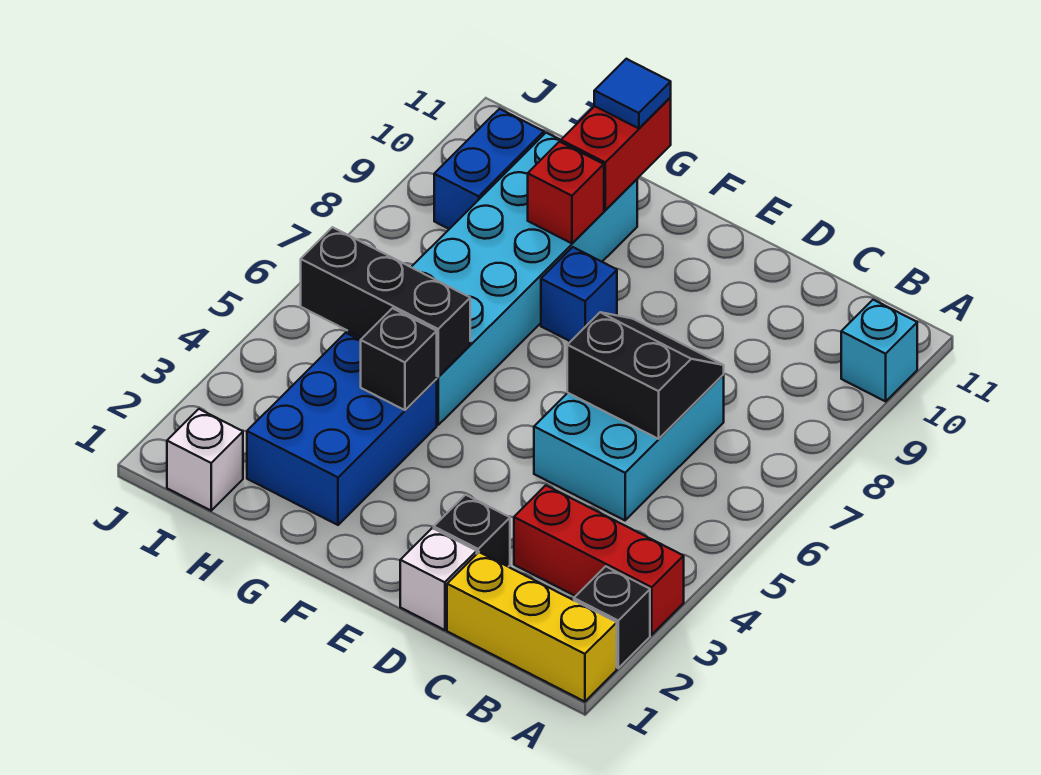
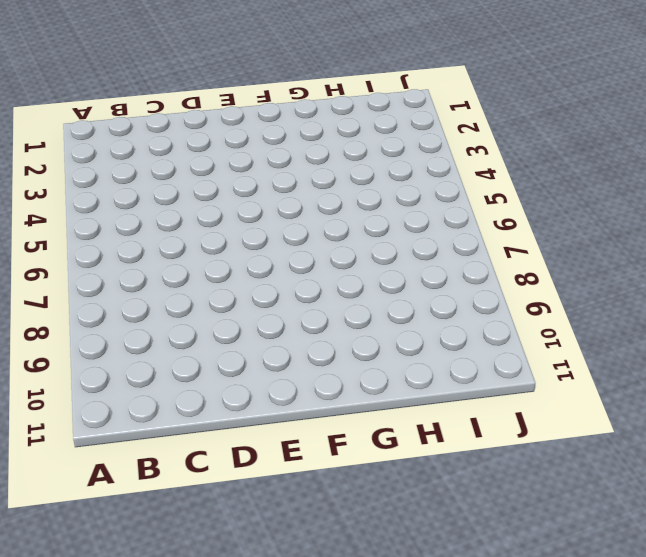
none -> yellow brick A1:C1 level 1
none -> black brick A2 level 1
none -> red brick A3:C3 level 1

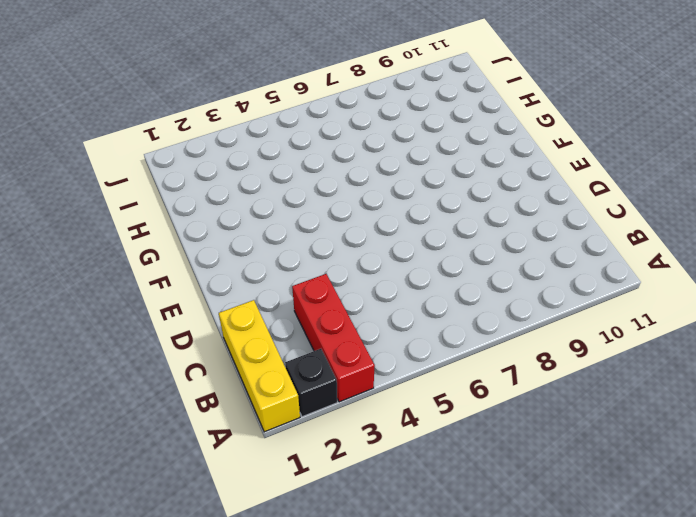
none -> cyan brick A10 level 1
none -> cyan brick C5:D7 level 1
none -> white brick D1 level 1

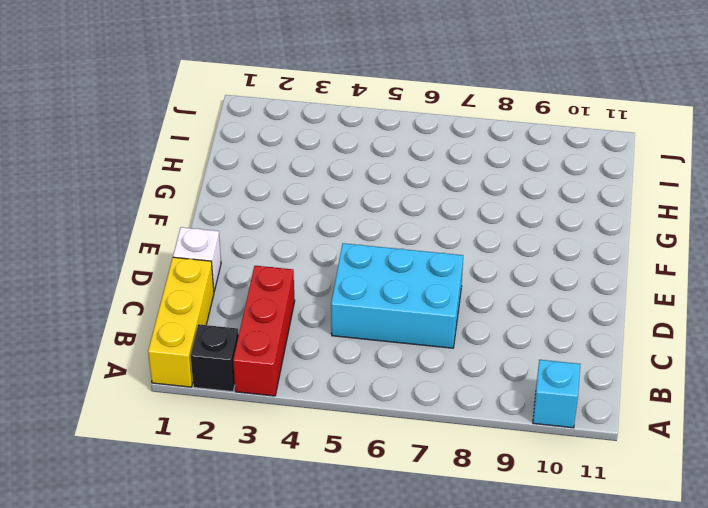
none -> black brick D2 level 1
none -> blue brick F8 level 1
none -> blue brick G2:H4 level 1

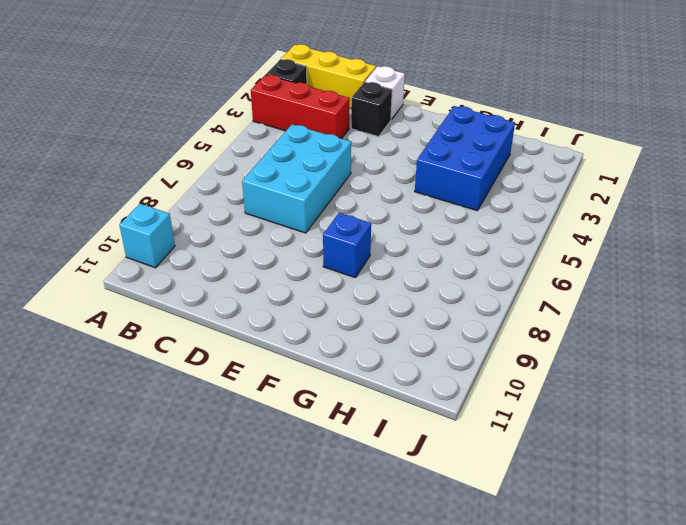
none -> cyan brick G5:H10 level 1
none -> white brick I1 level 1
none -> blue brick I9:I10 level 1

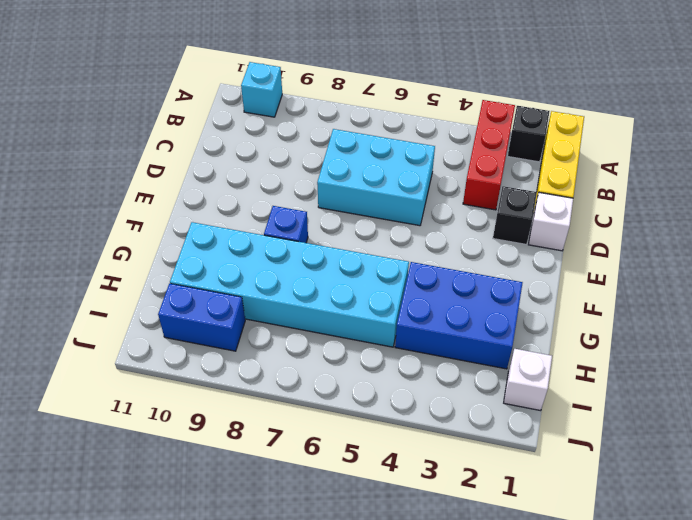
none -> black slope C6:D7 level 2 top 6
none -> black brick G4 level 2
none -> black brick G5:I5 level 2

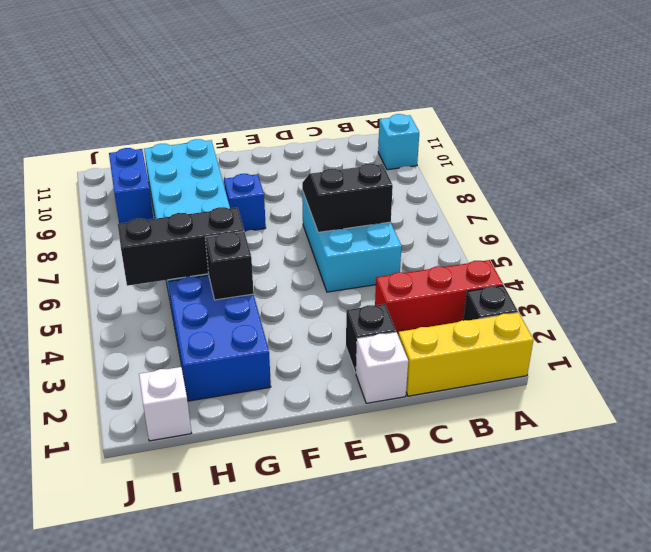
none -> red brick G9 level 2
none -> red brick G10:G11 level 2
none -> blue tile G11 level 3

